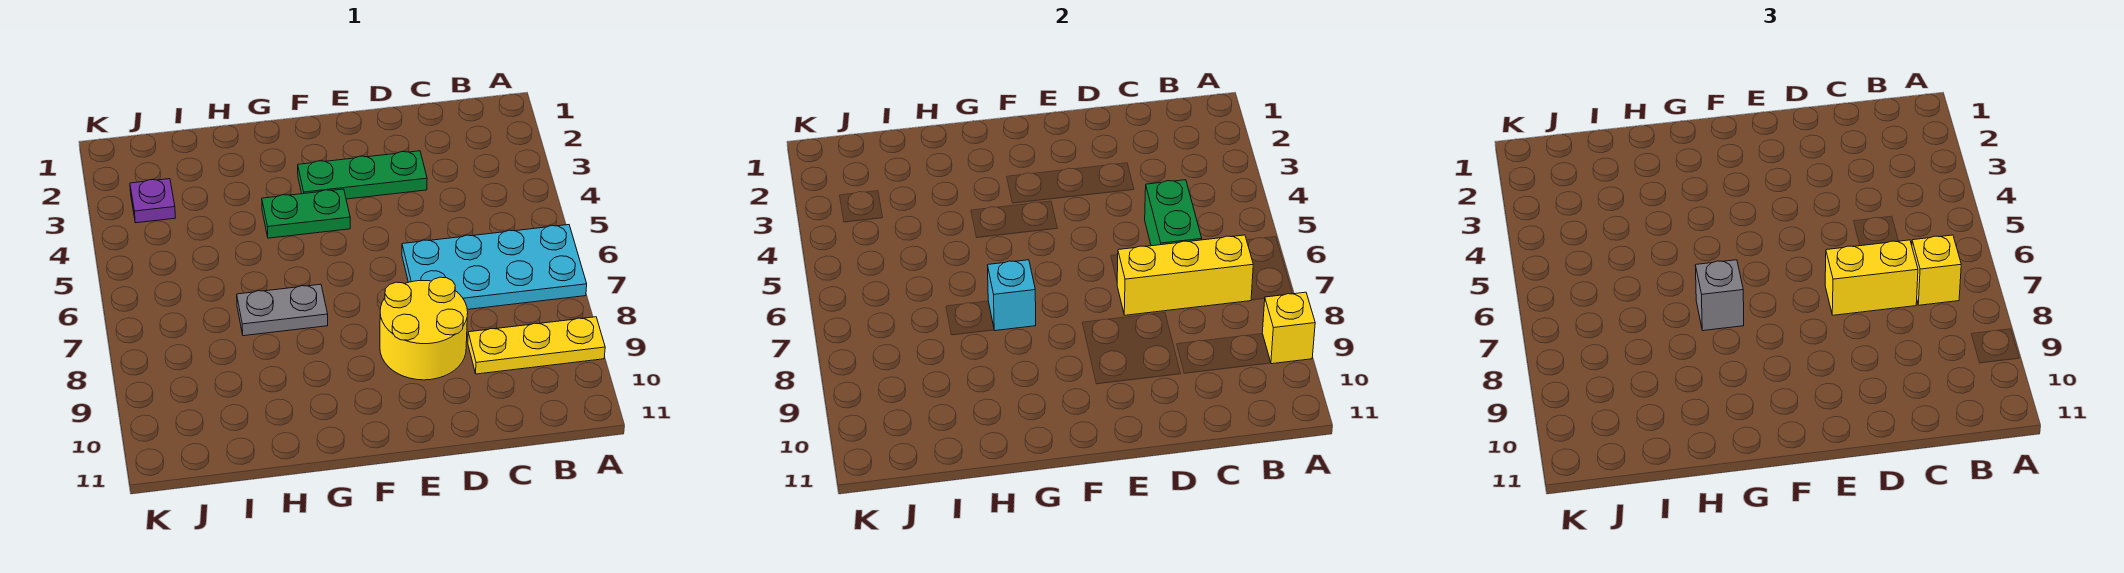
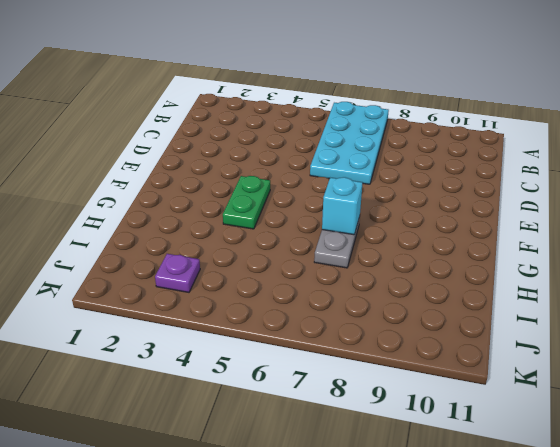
none -> yellow plate A9:C9 level 1
none -> green plate D3:F3 level 1
none -> yellow round brick D8:E9 level 1

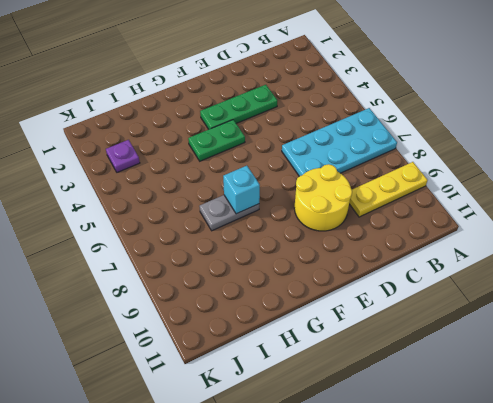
none -> yellow brick A9 level 2
none -> yellow brick B7:D7 level 2
none -> green brick C5:C6 level 2

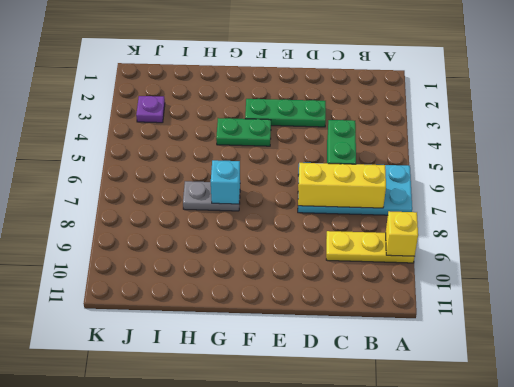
none -> yellow round brick D8:E9 level 1
none -> yellow brick B7 level 3
none -> yellow brick C7:D7 level 3

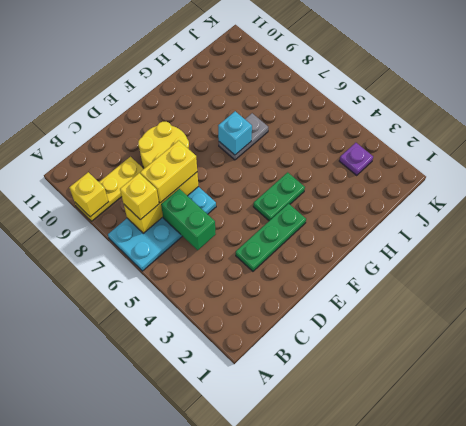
none -> grey brick G7 level 3

